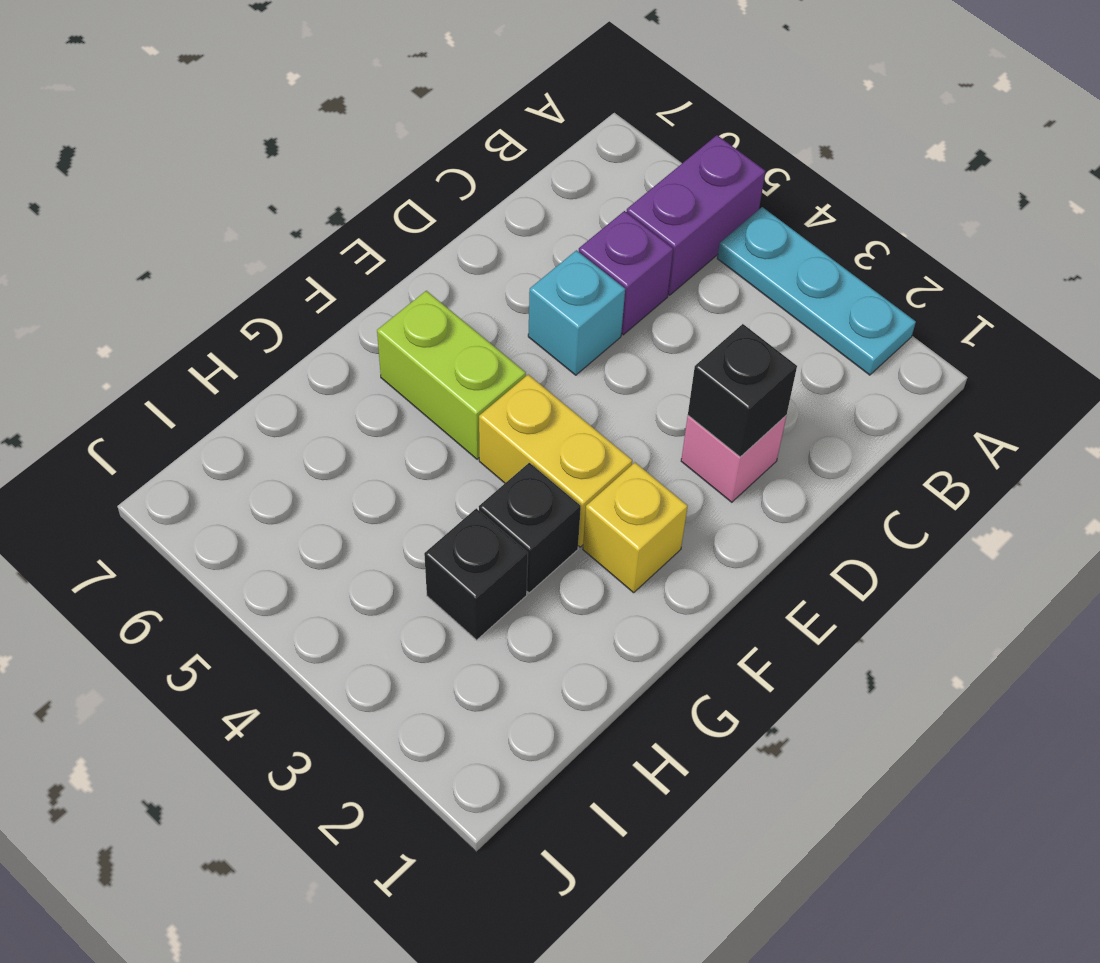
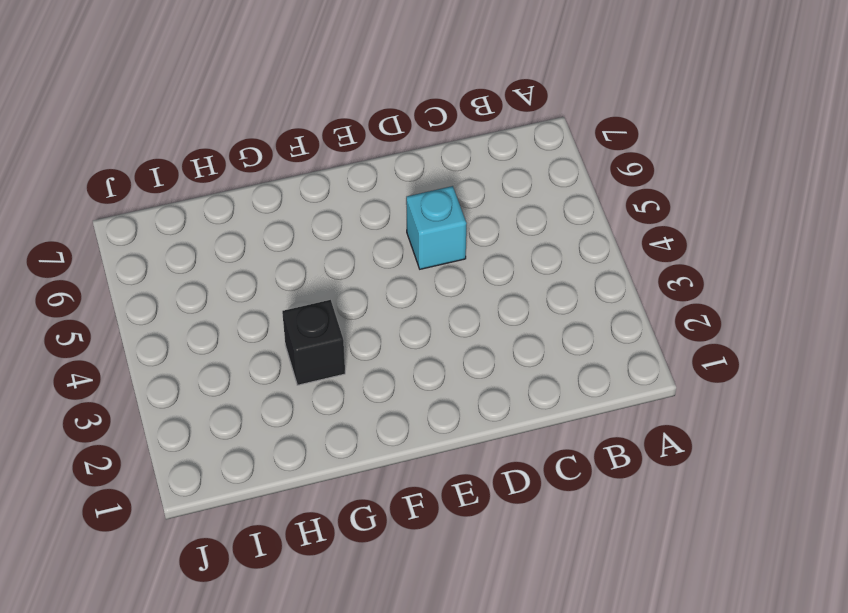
none -> cyan plate A2:A4 level 1
none -> purple brick A5:B5 level 1

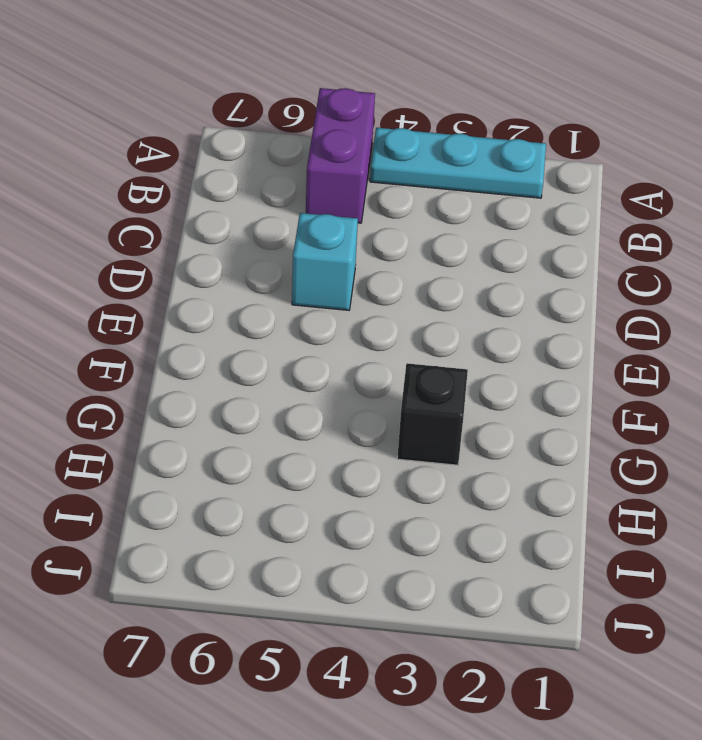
none -> purple brick C5 level 1
none -> pink brick D2 level 1

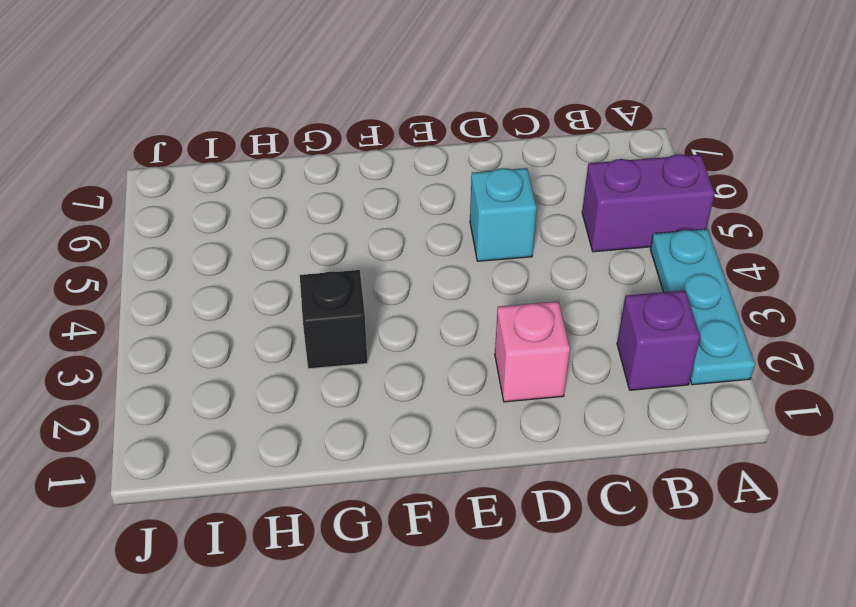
purple brick B2 level 1 -> purple brick C5 level 1
none -> yellow brick F2 level 1
none -> yellow brick F3:F4 level 1

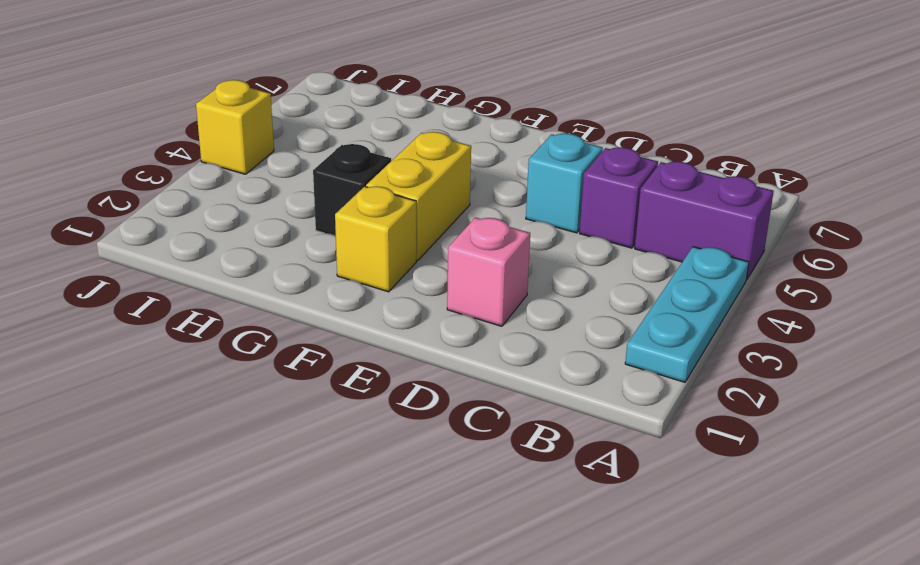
yellow brick J4 level 1 -> none
none -> lime brick F5:F6 level 1
none -> black brick H3 level 1

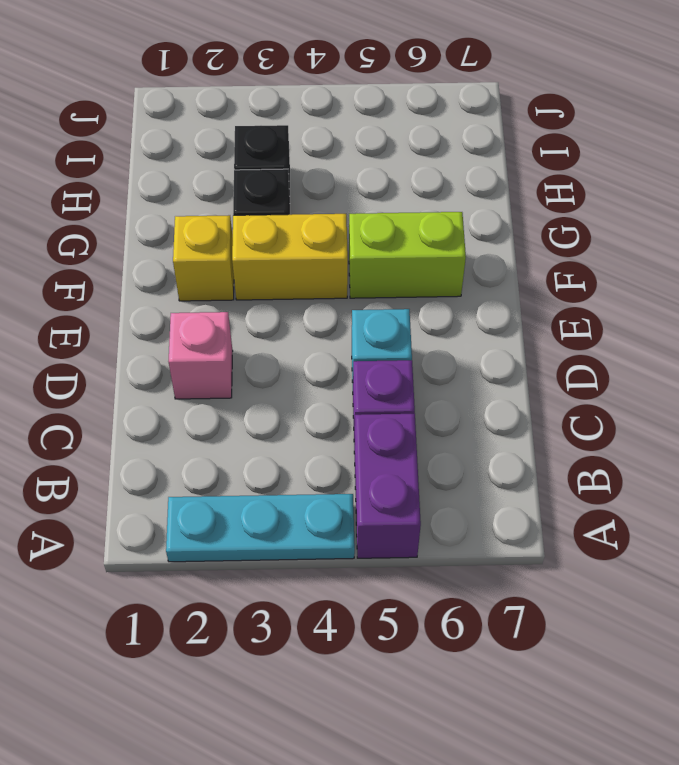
none -> black brick D2 level 2

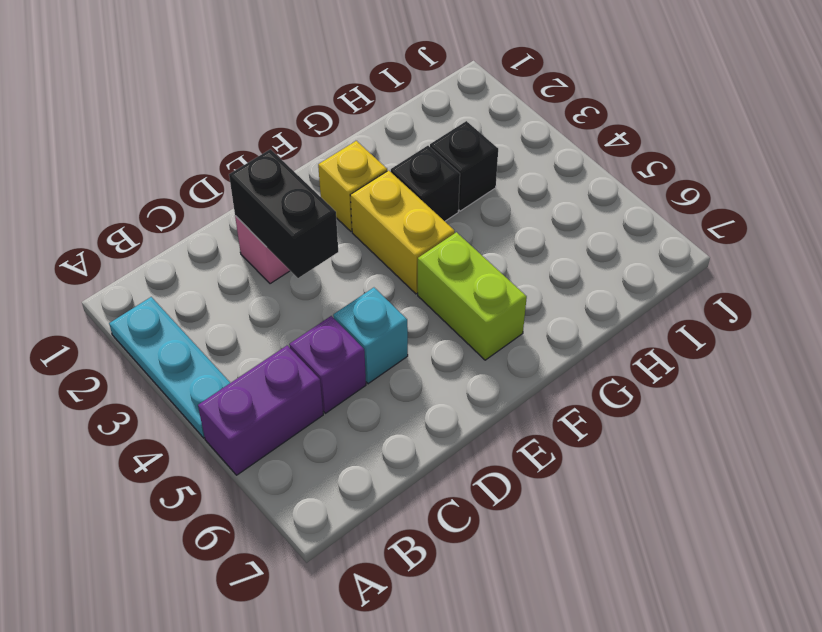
black brick D2:D3 level 2 -> black brick D2 level 2

